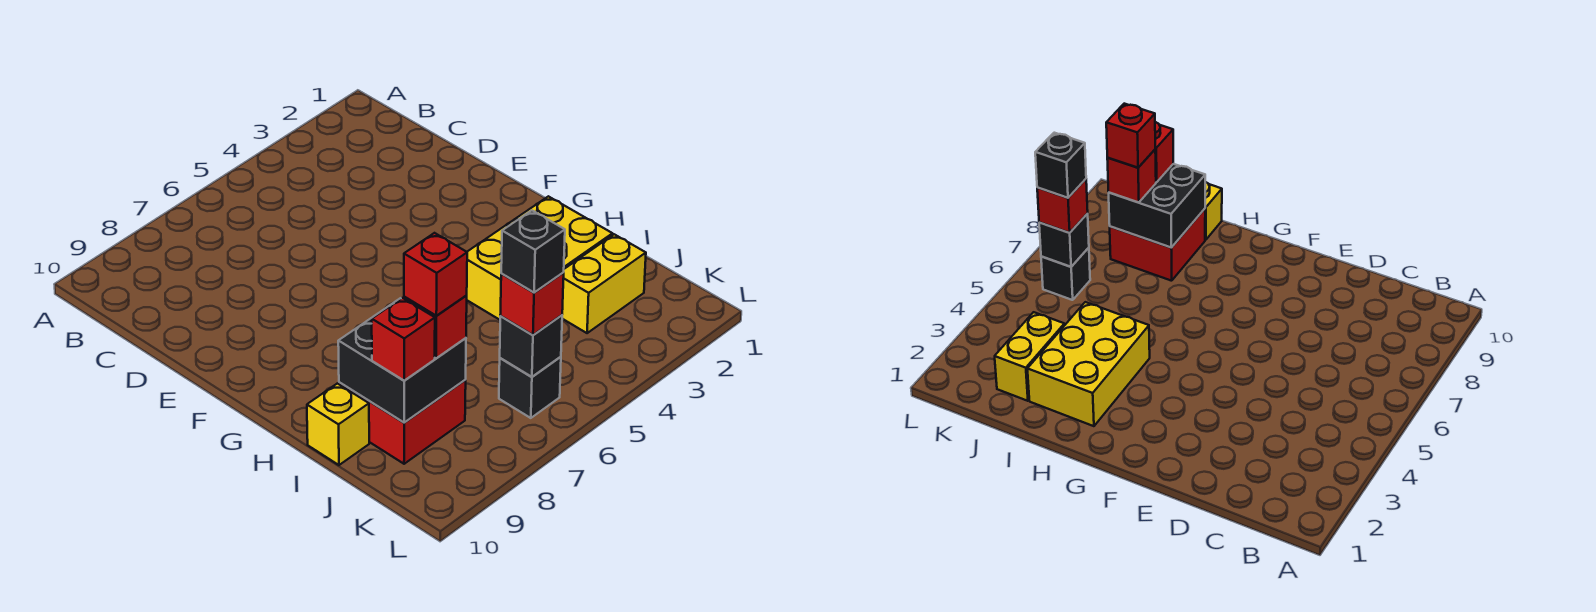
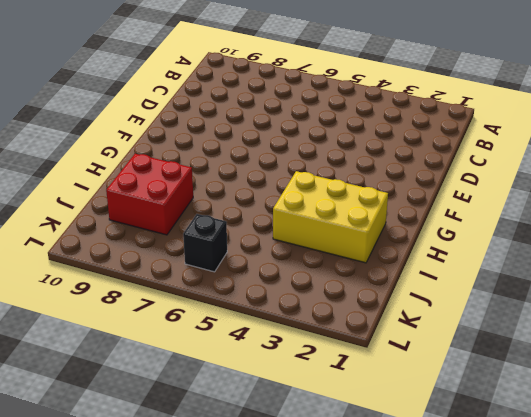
none -> yellow brick I10 level 1
none -> yellow brick J2:J3 level 1
none -> black brick I8:J9 level 2

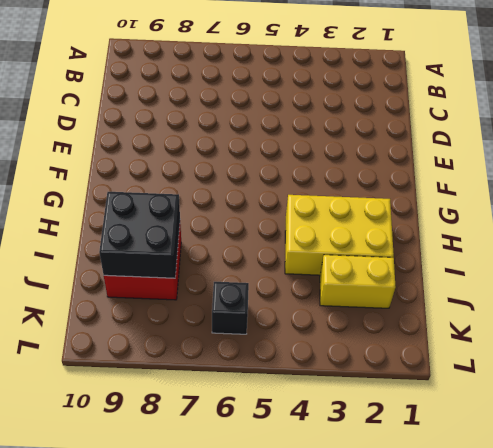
none -> yellow brick I10 level 1
none -> black brick K6 level 2
none -> red brick J8 level 3

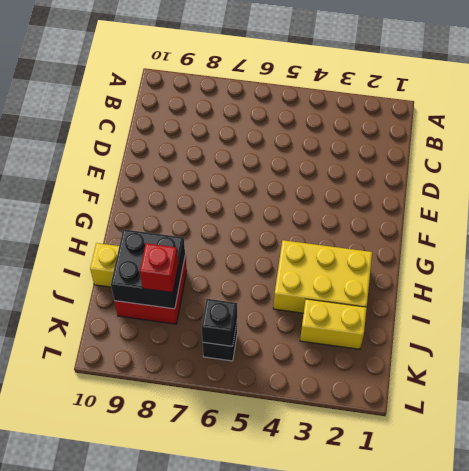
none -> red brick J9 level 3
none -> red brick K6 level 3
none -> red brick J8 level 4

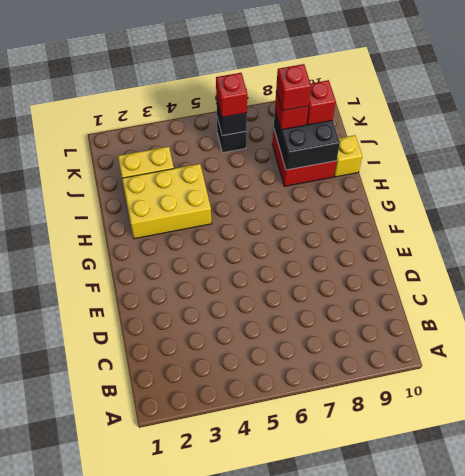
none -> black brick K6 level 4

